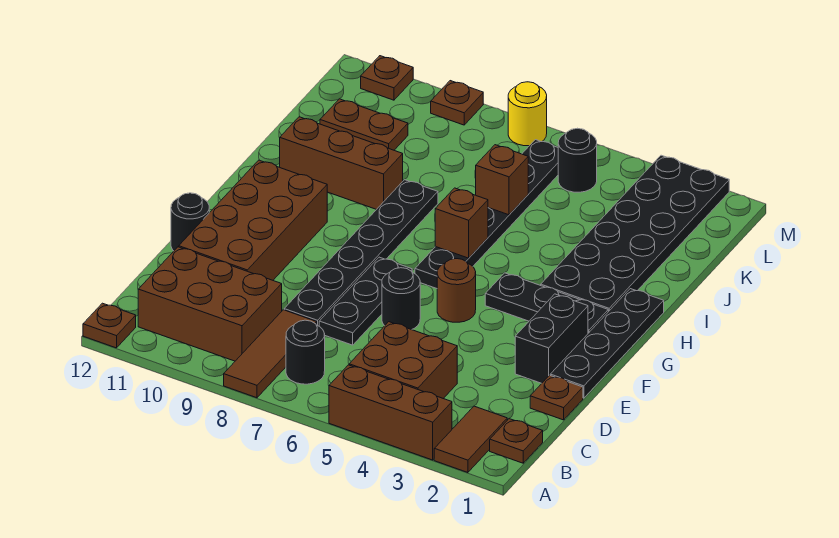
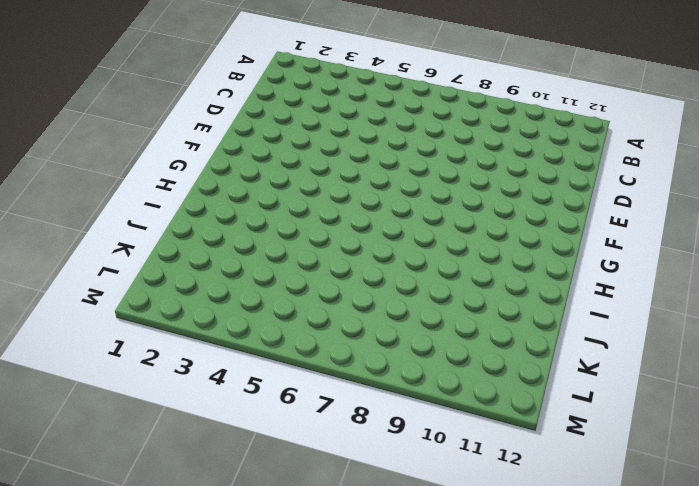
none -> brown tile A2:B2 level 1
none -> brown brick A3:A5 level 1
none -> brown tile A8:C8 level 1

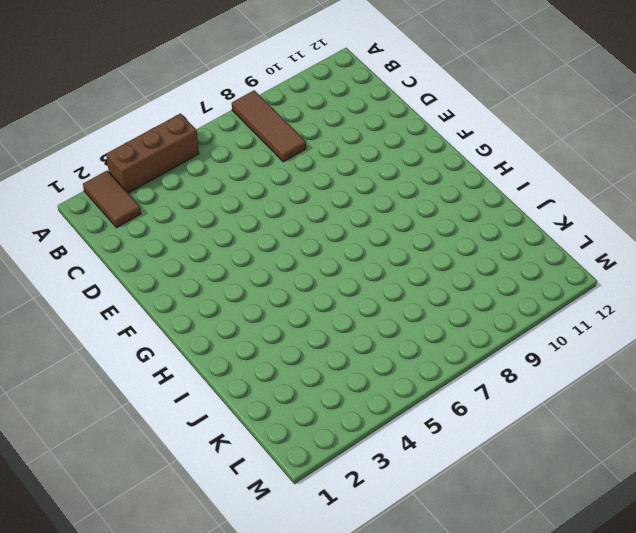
none -> brown plate A12 level 1
none -> brown plate B1 level 1
none -> brown brick B4:C5 level 1

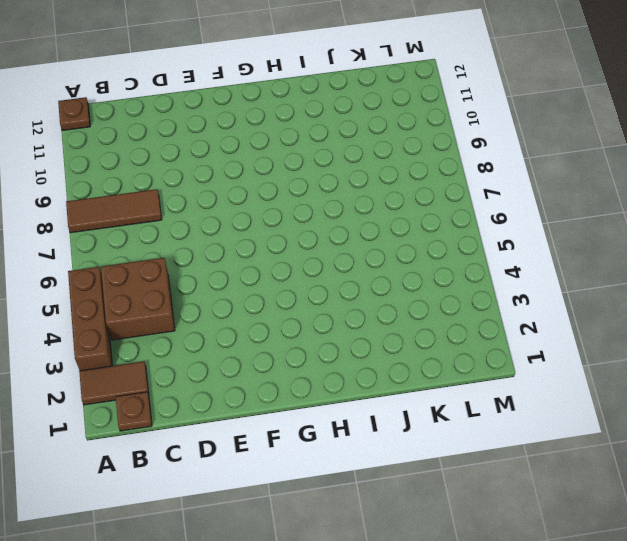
none -> black round brick B7 level 1
none -> brown brick B9:C11 level 1
none -> brown plate D1 level 1

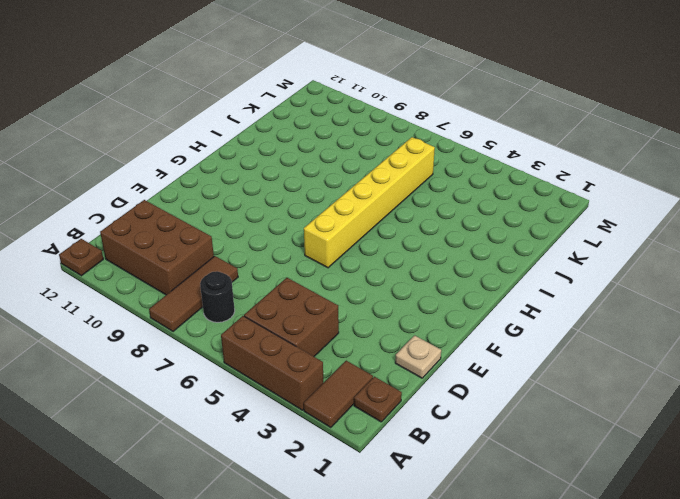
tan plate D1 level 1 -> brown plate D1 level 1
yellow brick F6:K6 level 1 -> black plate G6:L6 level 1
none -> black plate D7:F7 level 1
none -> black plate D8:I8 level 1
none -> brown brick D10:G11 level 1

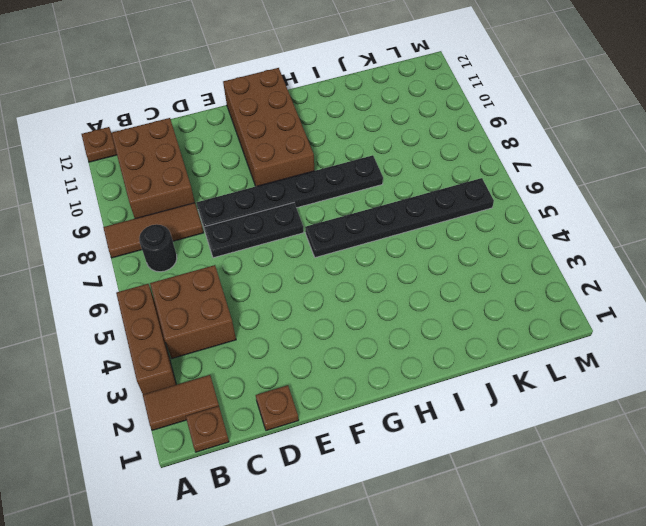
brown brick F9:G12 level 1 -> brown brick D10:G11 level 1
none -> black plate E1:H1 level 1
none -> black brick E2:F2 level 1
none -> black round brick E6 level 1

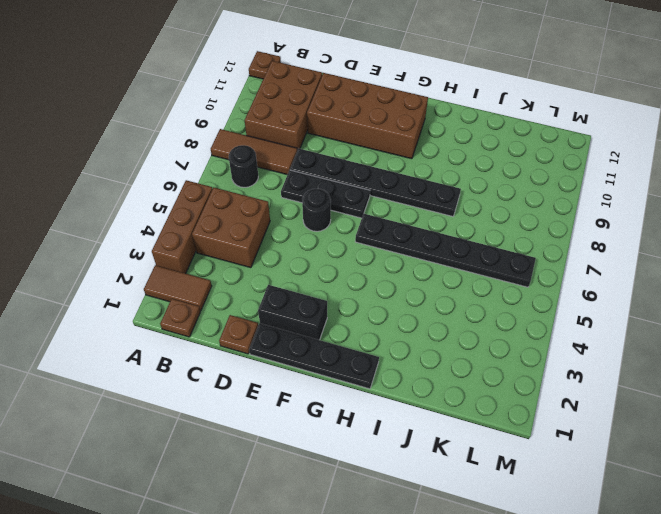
none -> black round brick E12 level 1
none -> brown round brick F5 level 1
none -> black plate G2:G4 level 1

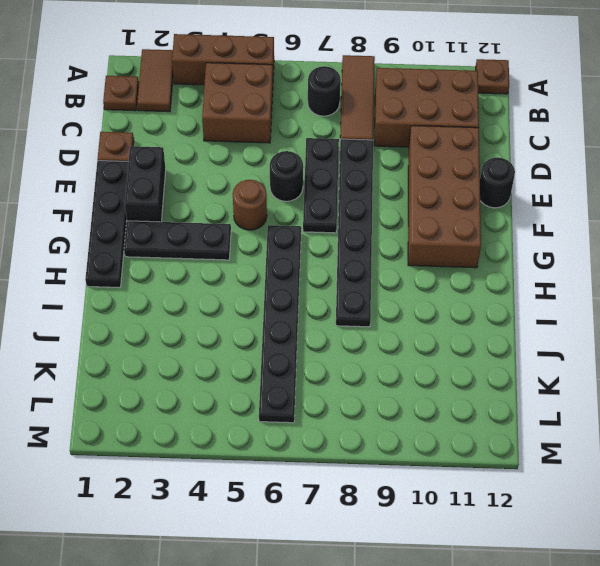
none -> black plate H2:M3 level 1
none -> brown brick I9:I11 level 1
none -> brown plate K10:K11 level 1

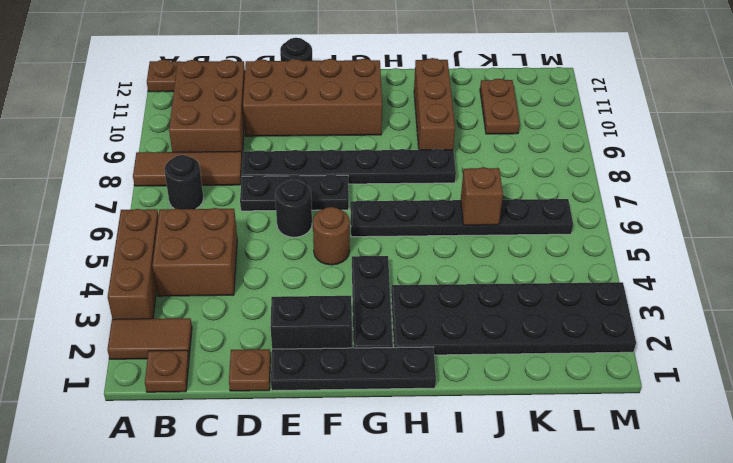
none -> black round brick L5 level 1
none -> yellow round brick M7 level 1
none -> brown plate M9 level 1

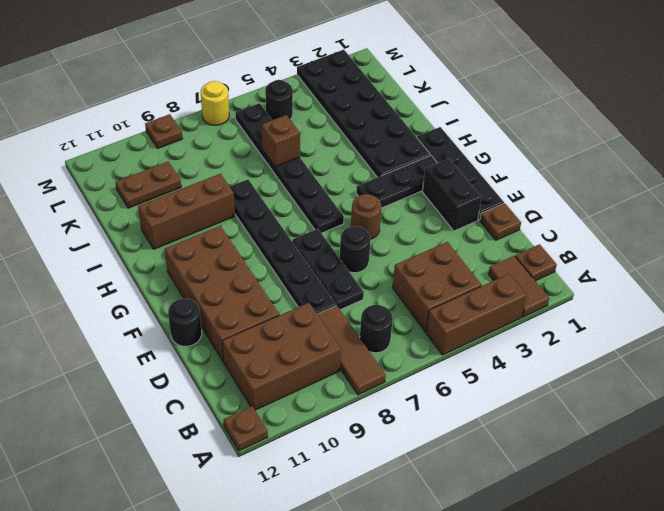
none -> brown plate M11 level 1
none -> brown brick H6 level 2

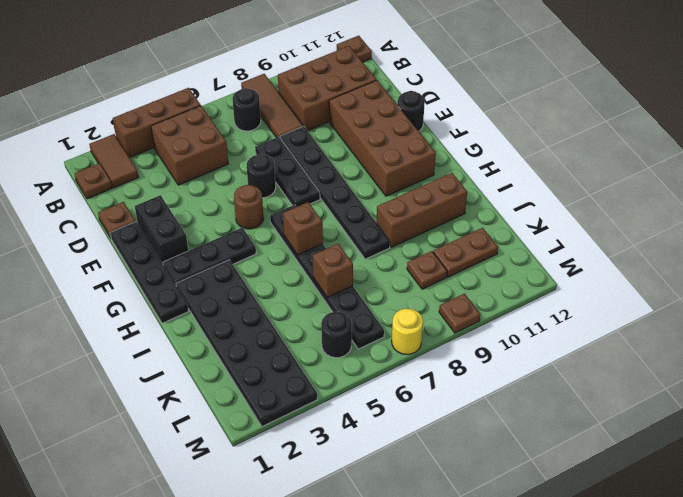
brown plate K9 level 1 -> brown plate M11 level 1

